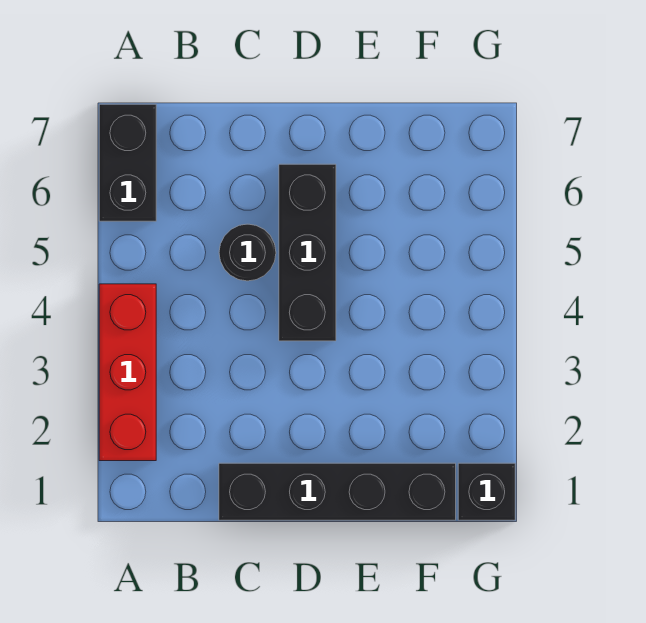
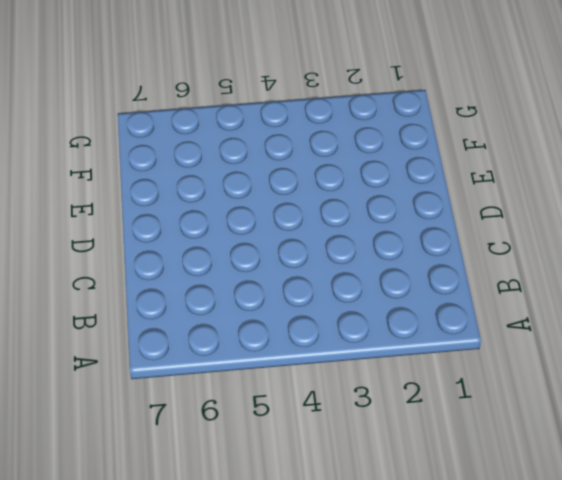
none -> red brick A2:A4 level 1
none -> black brick A6:A7 level 1

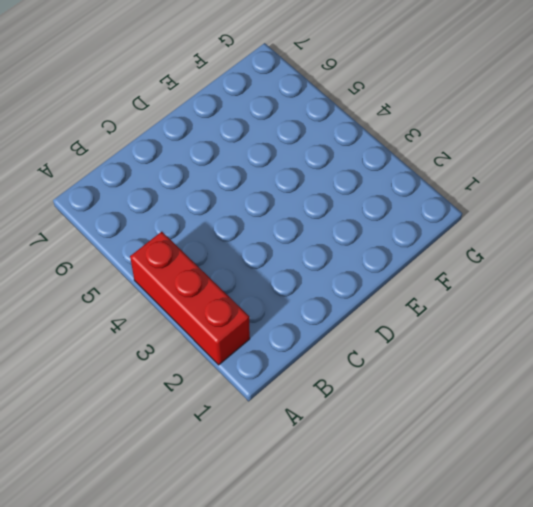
none -> black brick A6:A7 level 1
none -> black brick C1:F1 level 1

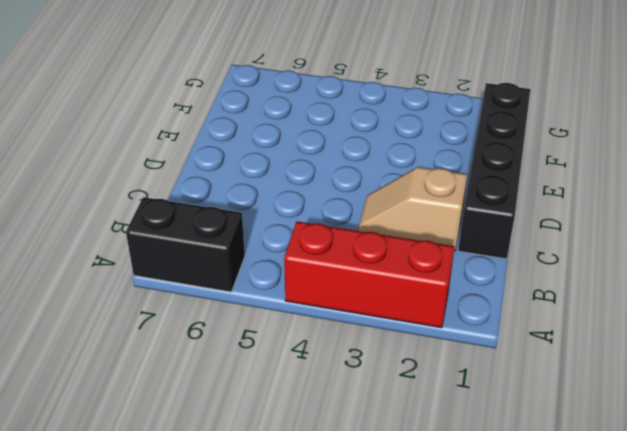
tan slope C2:C3 level 1 top 2 -> none
none -> black round brick C5 level 1
none -> black brick D4:D6 level 1

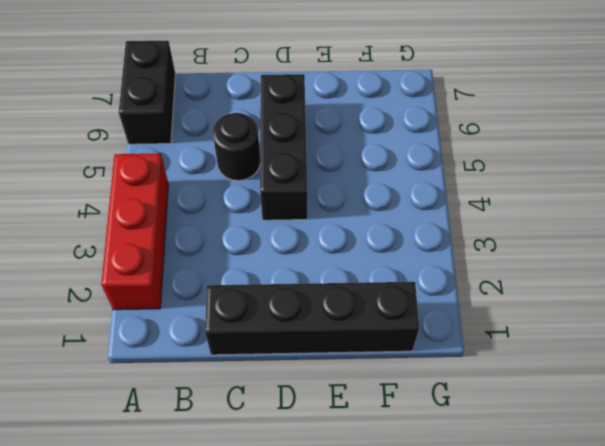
none -> black brick G1 level 1

